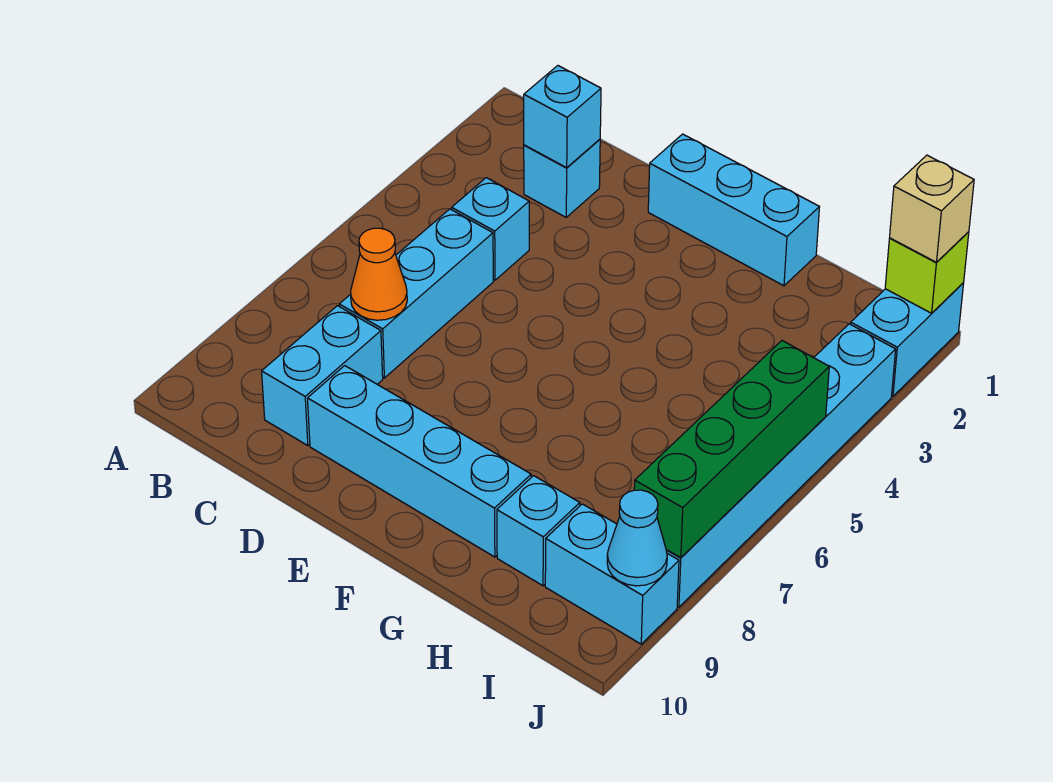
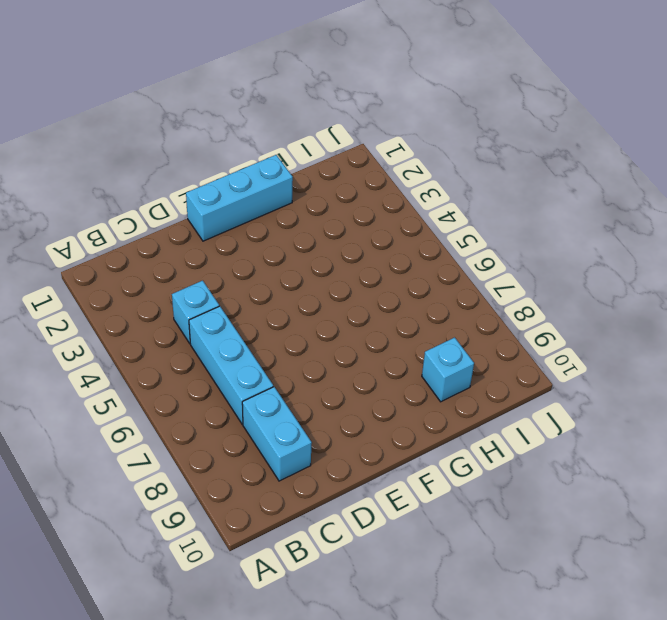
none -> cyan brick C2 level 1
none -> cyan brick D9:G9 level 1
none -> cyan brick I9:J9 level 1

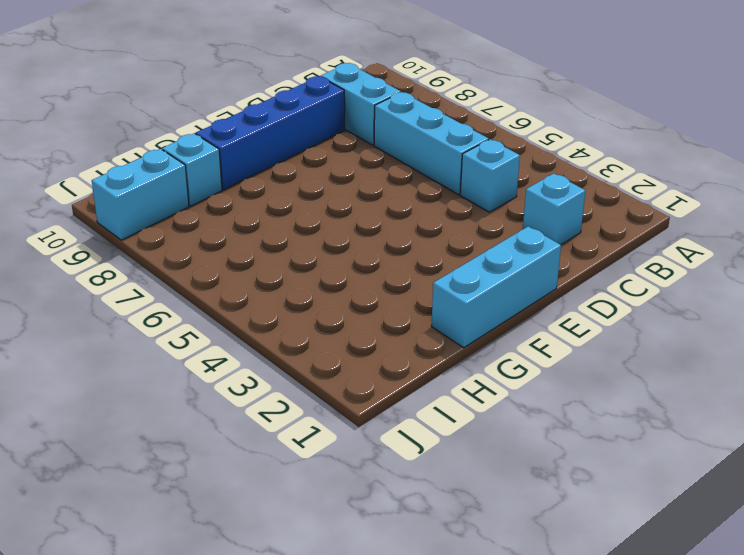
blue brick D9:G9 level 1 -> cyan brick D9:G9 level 1
none -> cyan brick J1:J2 level 1
none -> cyan brick J3:J8 level 1
none -> cyan brick C2 level 2

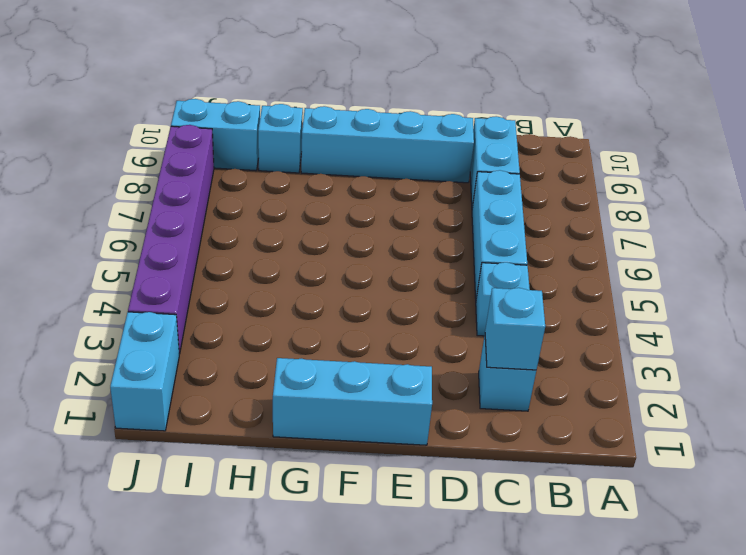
purple brick J3:J8 level 1 -> cyan brick J3:J8 level 1
none -> orange cone C7 level 2
none -> lime brick J1 level 2
none -> green brick J5:J8 level 2

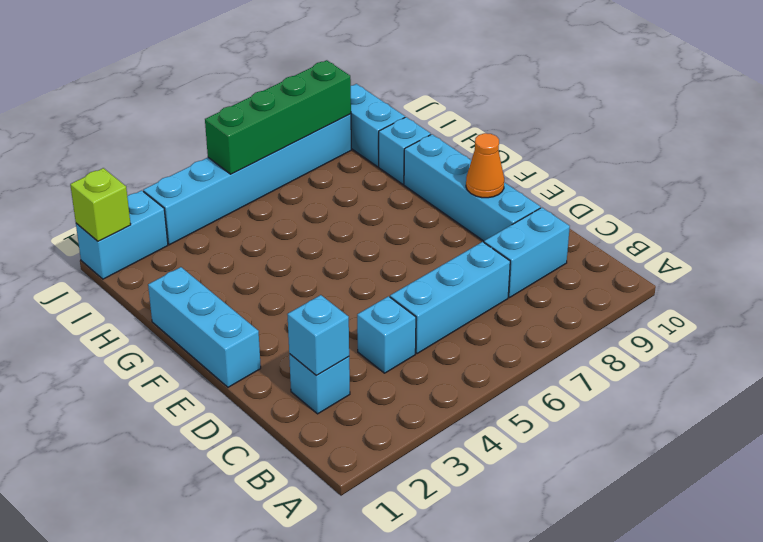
orange cone E9 level 2 -> orange cone C7 level 2
none -> cyan cone J9 level 2
none -> tan brick J1 level 3

